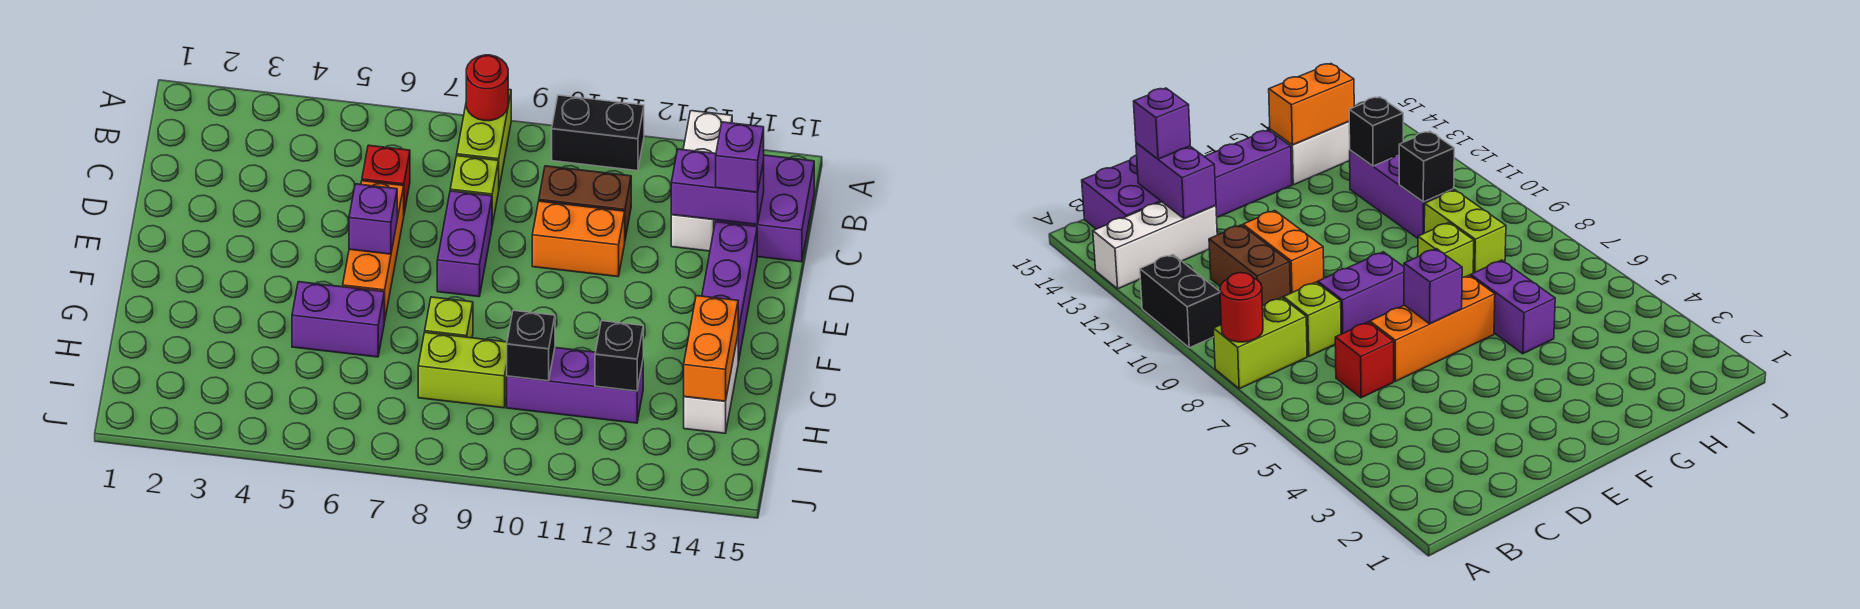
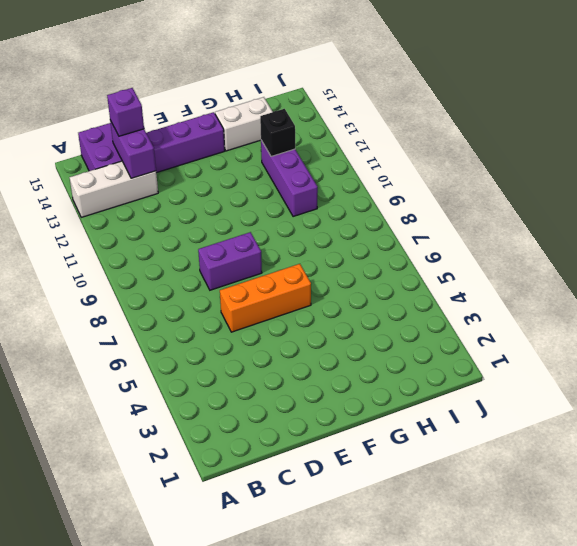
none -> lime brick A8:B8 level 1
none -> black brick A10:A11 level 1
none -> red brick C6 level 1

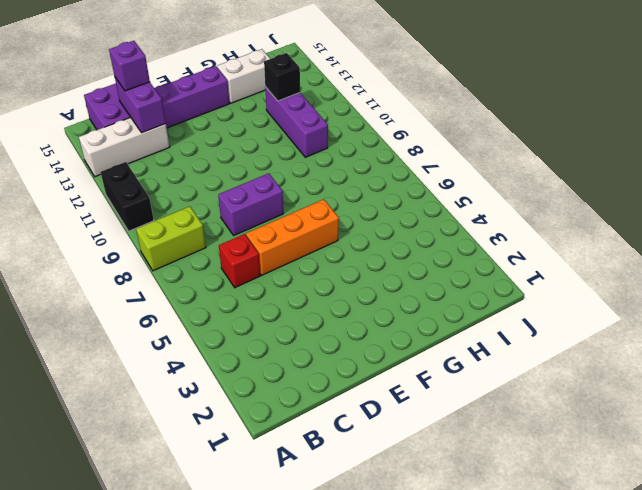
none -> lime brick C8 level 1
none -> brown brick C10:C11 level 1
none -> orange brick D10:D11 level 1

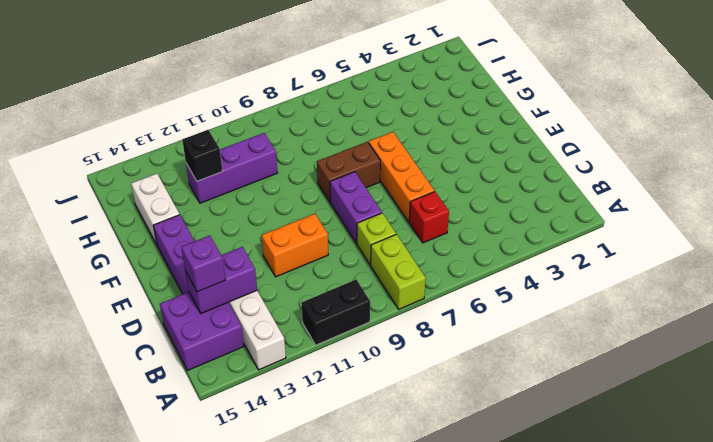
brown brick F7:F8 level 1 -> brown brick C10:C11 level 1
none -> purple brick G5:G6 level 1
none -> lime brick G8 level 1
none -> lime brick H8:H9 level 1

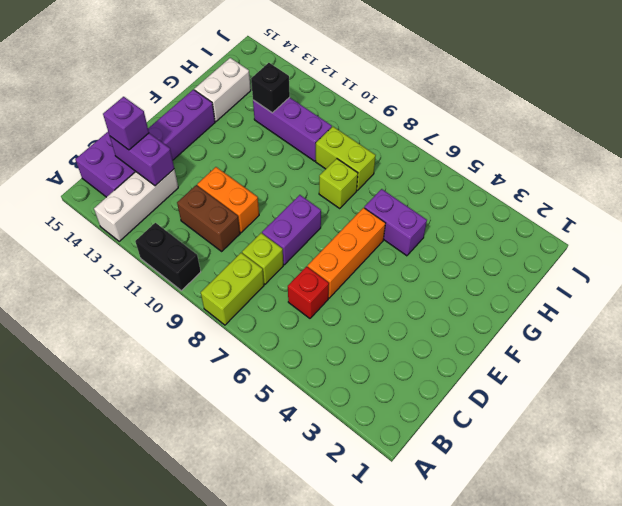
none -> red round brick A8 level 2
none -> purple brick E6 level 2
none -> orange brick G14:H14 level 2

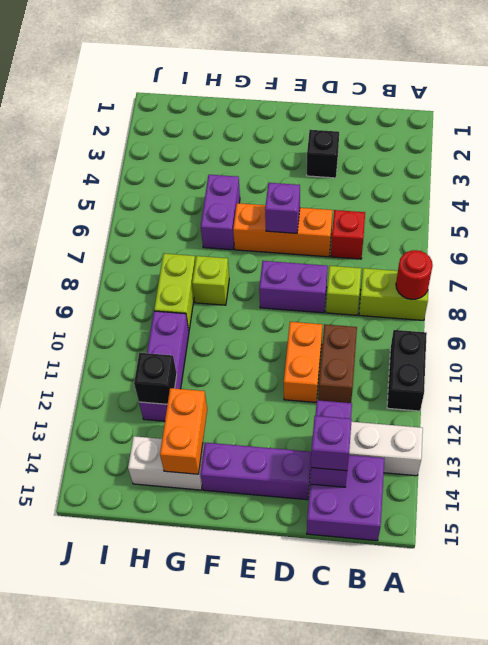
black brick D3 level 1 -> black brick H10 level 2
orange brick G13:G14 level 2 -> orange brick G14:H14 level 2

